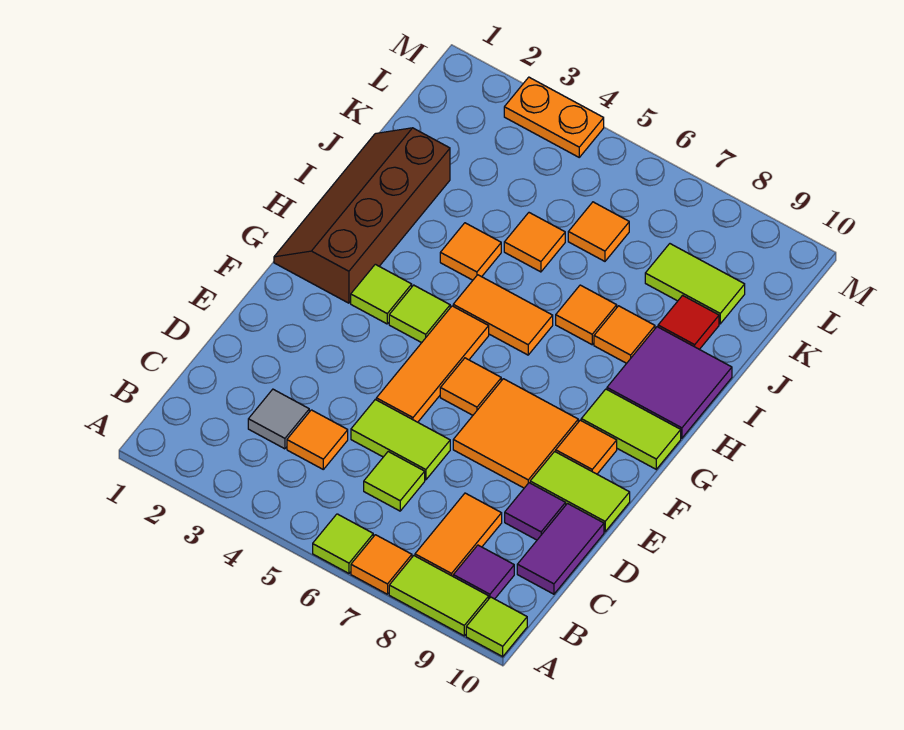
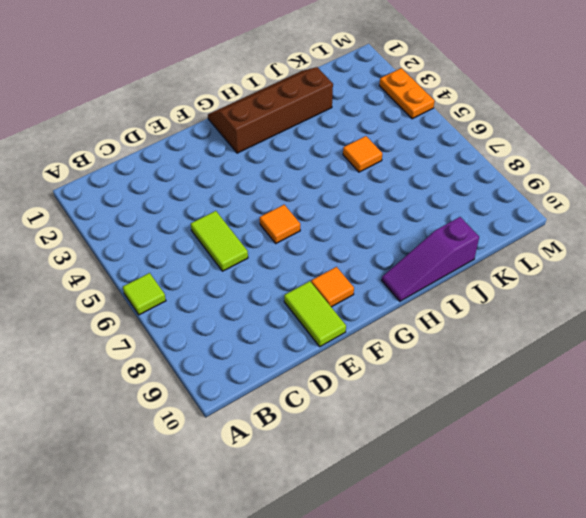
purple slope H10:J10 level 1 top J -> purple tile H9:I10 level 1
none -> orange tile A7 level 1
none -> lime tile A8:A9 level 1
none -> lime tile A10 level 1
none -> orange tile B8:C8 level 1

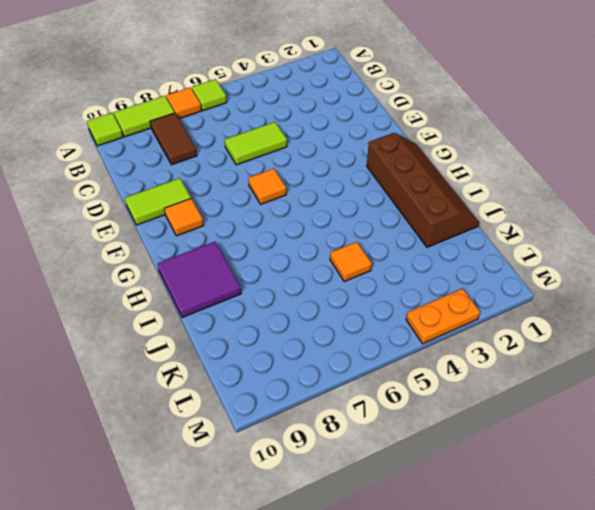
brown tile B8:C8 level 1 -> orange tile B8:C8 level 1
none -> purple tile B9 level 1
none -> grey tile C3 level 1
none -> orange tile C4 level 1
none -> lime tile C6 level 1

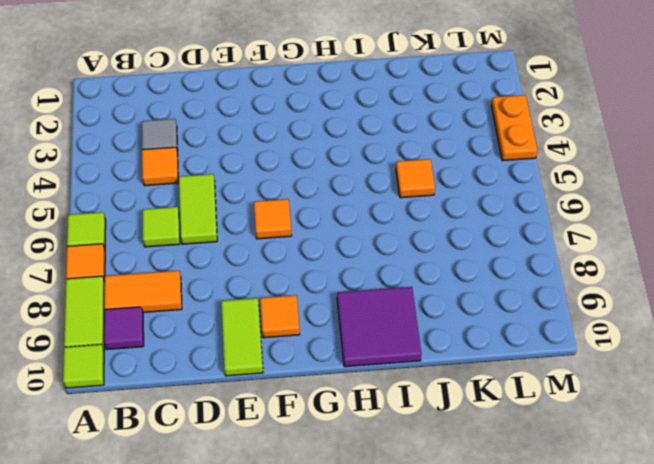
none -> purple tile C10:D10 level 1
none -> purple tile D9 level 1
none -> orange tile E5:G5 level 1
none -> orange tile E7:F8 level 1

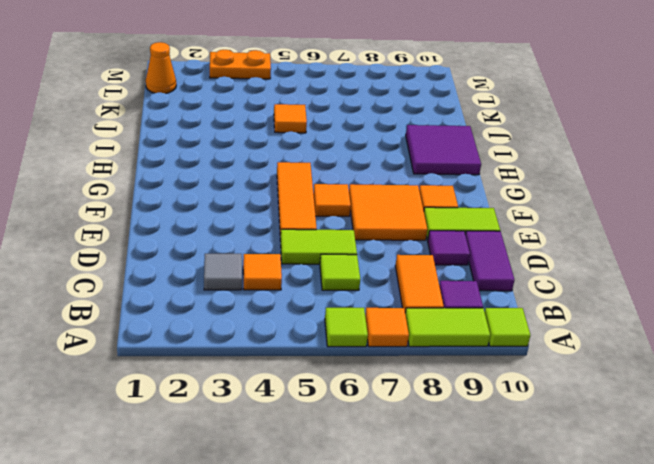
orange cone L1 level 1 -> none
none -> brown slope G1:J2 level 1 top 2
none -> lime tile G3 level 1
none -> lime tile G4 level 1
none -> lime tile G9:G10 level 1

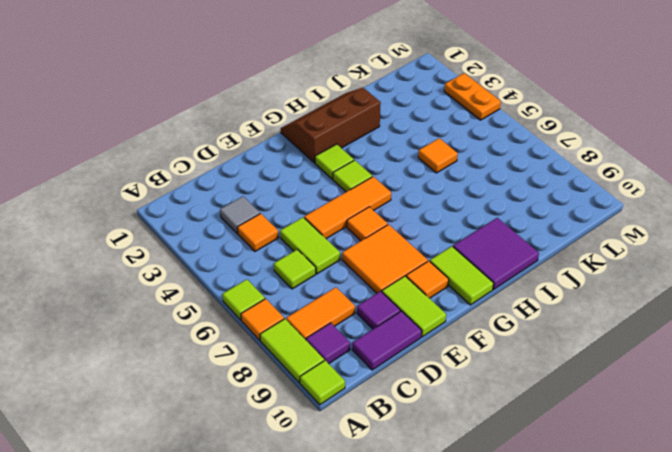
brown slope G1:I2 level 1 top 2 -> brown slope G1:J2 level 1 top 2
none -> orange tile H5:H6 level 1
none -> orange tile I4 level 1
none -> orange tile I7 level 1
none -> orange tile I8 level 1

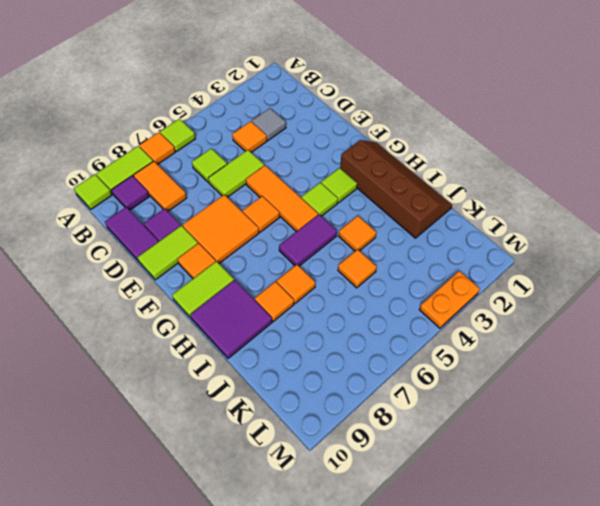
purple tile H5:H6 level 1 -> orange tile H5:H6 level 1
none -> red tile J9 level 1
none -> orange tile K6 level 1
none -> lime tile K8:K9 level 1

